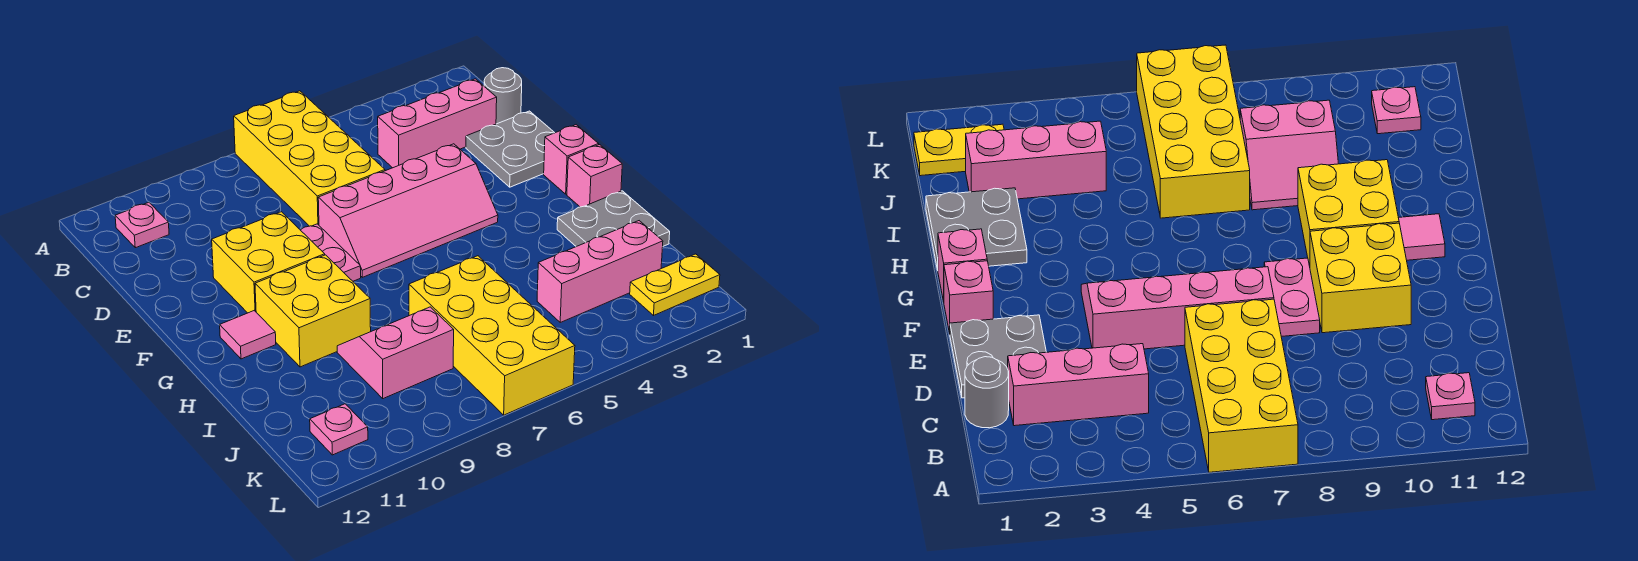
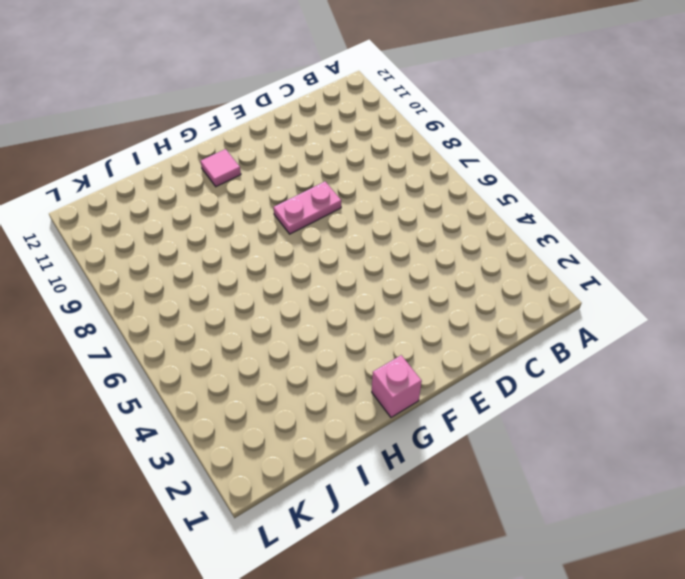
none -> yellow brick A6:D7 level 1
none -> pink plate B11 level 1
none -> grey round brick C1 level 1

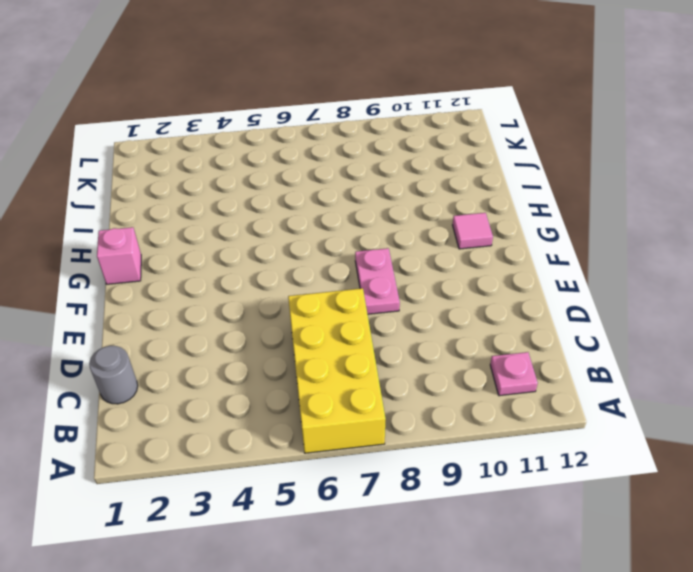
none -> pink brick C2:C4 level 1
none -> grey plate D1:E2 level 1
none -> pink slope E4:F7 level 1 top E

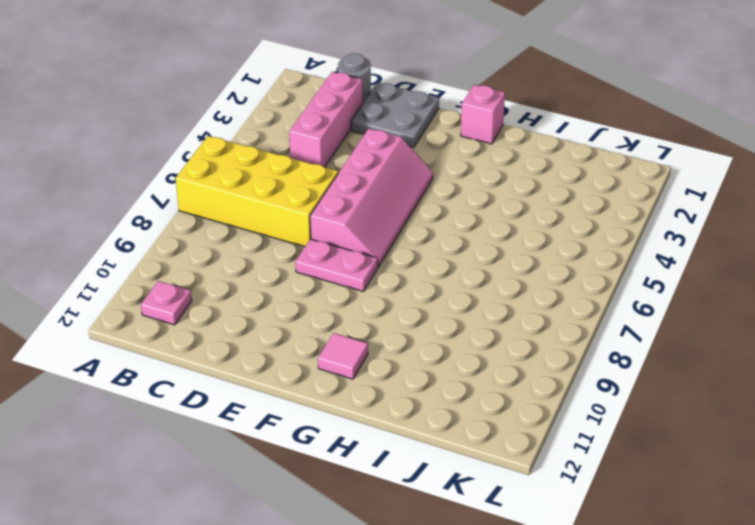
none -> yellow brick E9:F10 level 1
none -> pink brick F1 level 1
none -> yellow brick G9:H10 level 1

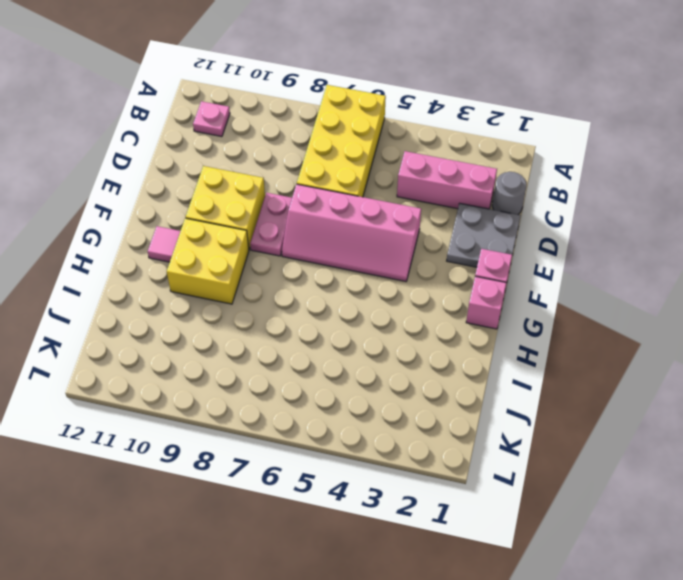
none -> grey plate H1:I2 level 1
none -> yellow brick I6:L7 level 1
none -> pink slope I8:J9 level 1 top J

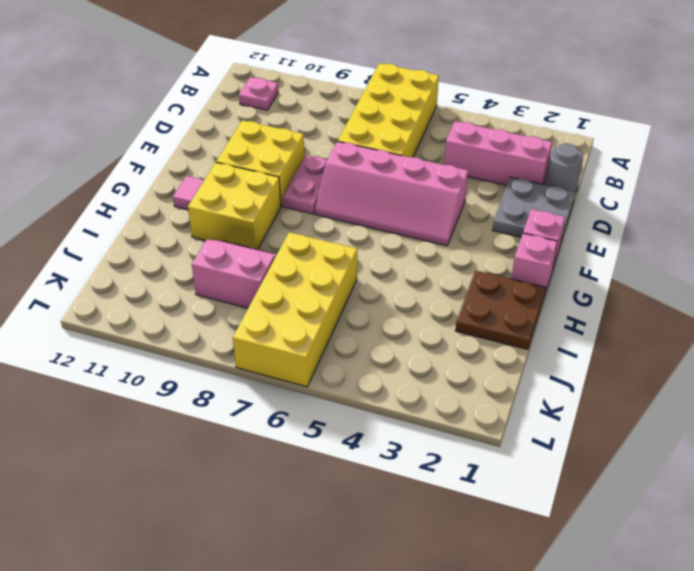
brown plate H1:I2 level 1 -> grey plate H1:I2 level 1
none -> pink brick J2:J4 level 1
none -> yellow plate K1:K2 level 1
none -> pink plate K11 level 1

